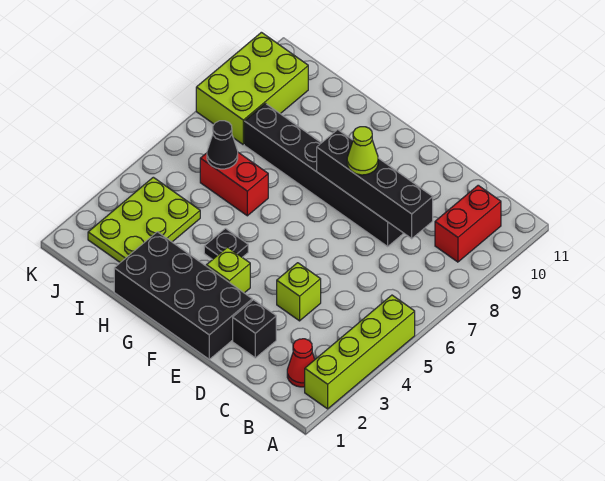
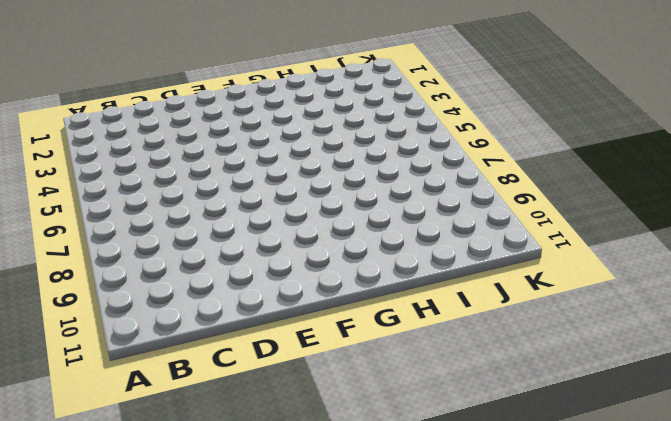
none -> lime brick A2:A5 level 1
none -> red cone B2 level 1
none -> red brick B9:B10 level 1

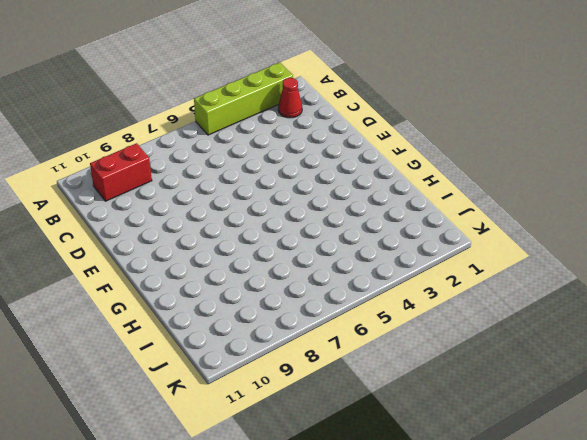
none -> black brick D2 level 1
none -> lime brick D4 level 1
none -> black brick D8:I8 level 1

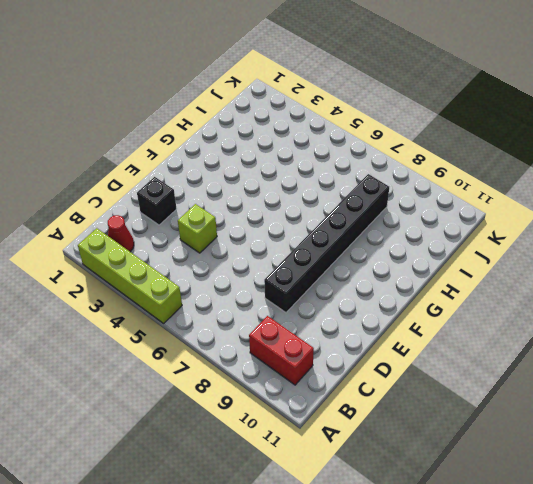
none -> black brick E1:H2 level 1
none -> lime brick F3 level 1
none -> black plate G4 level 1

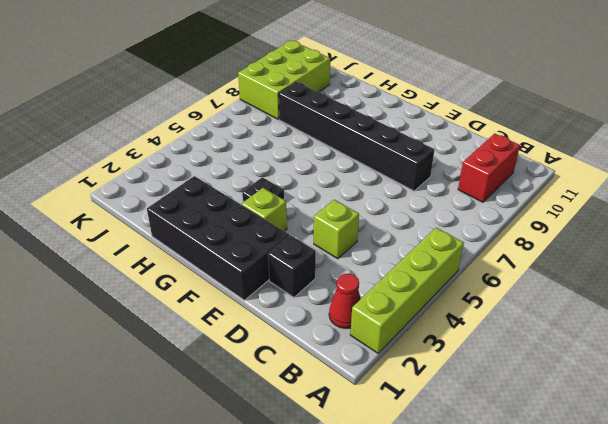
none -> red brick H6:I6 level 1
none -> lime plate I2:J4 level 1
none -> black brick C8:F8 level 2

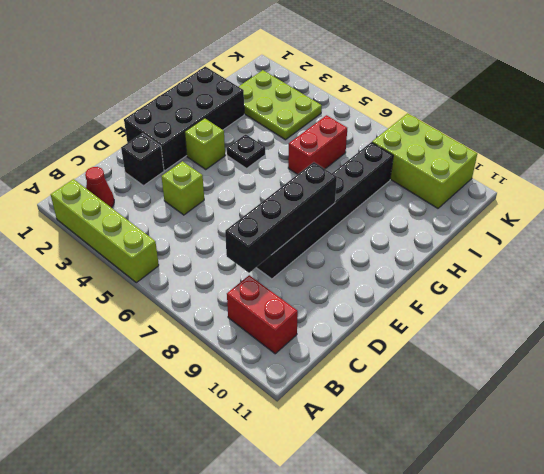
none -> black cone I6 level 2
none -> lime cone E8 level 3

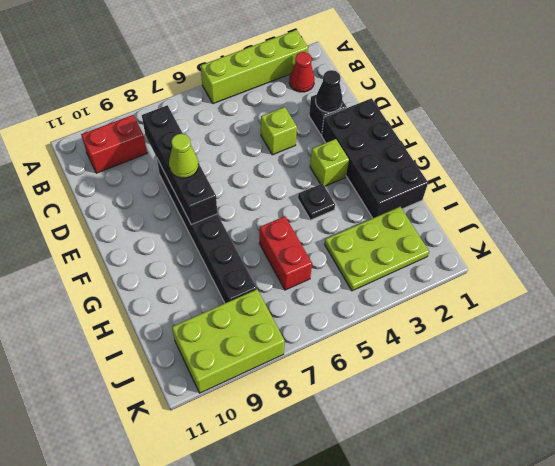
black cone D2 level 2 -> black cone I6 level 2

